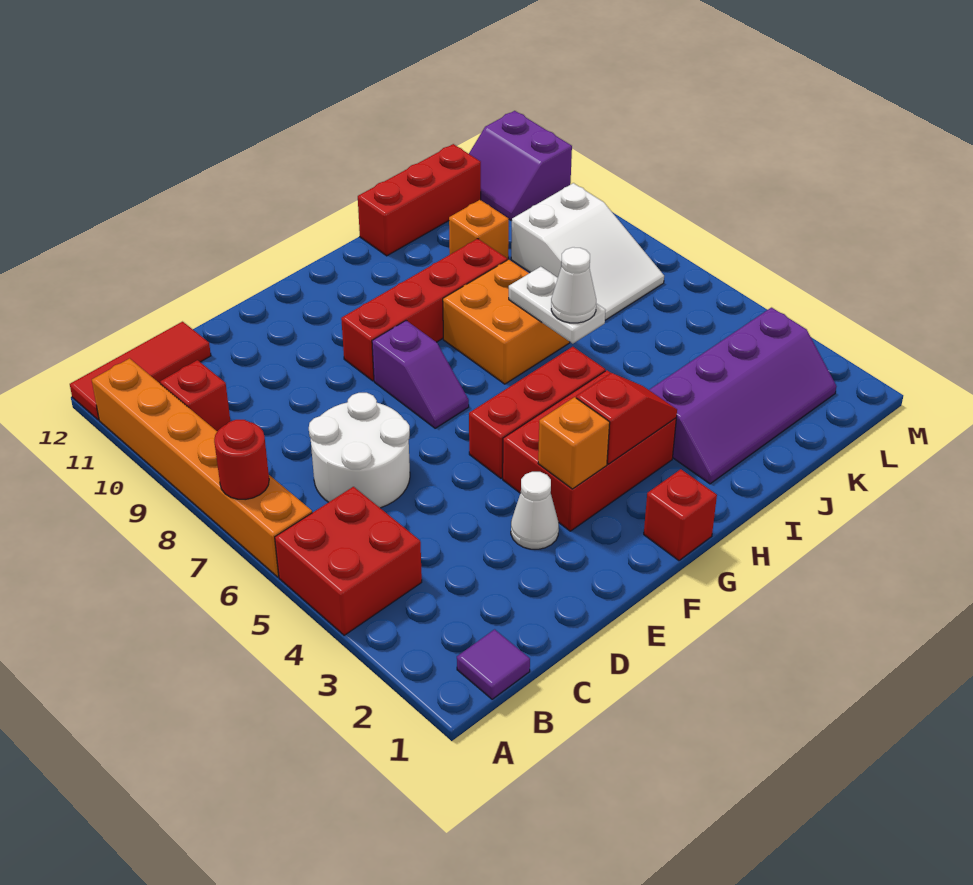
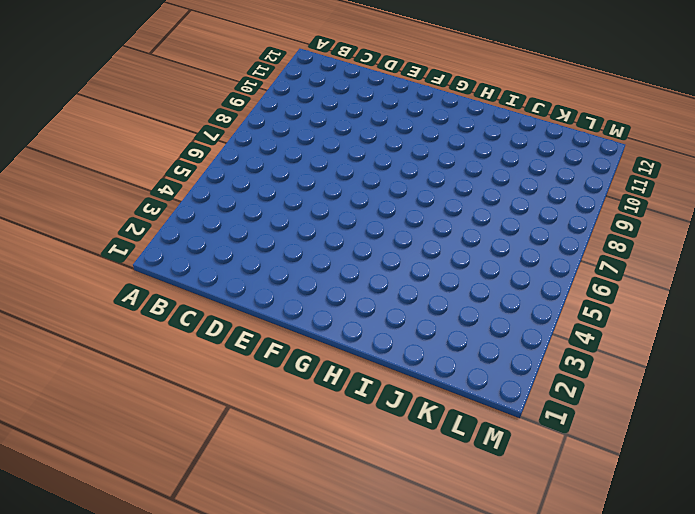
none -> red brick A4:B5 level 1
none -> orange brick A6:A11 level 1
none -> red tile A12:C12 level 1

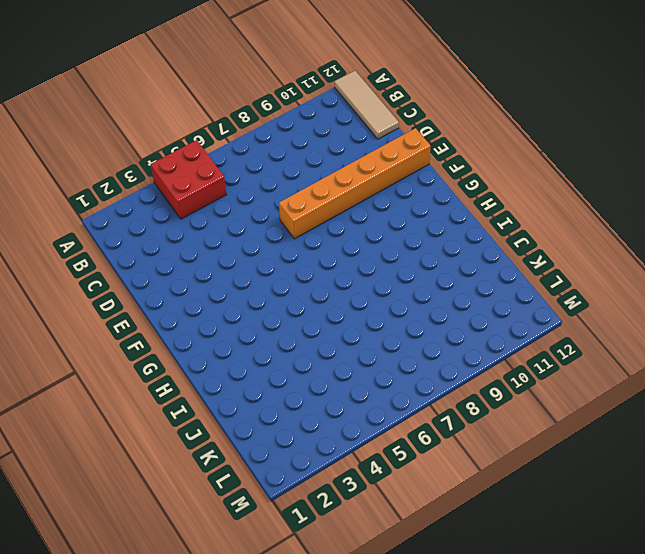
tan tile A12:C12 level 1 -> red tile A12:C12 level 1
orange brick E7:E12 level 1 -> orange brick A6:A11 level 1
none -> purple tile B1 level 1
none -> red brick B10 level 1
none -> white round brick C6:D7 level 1

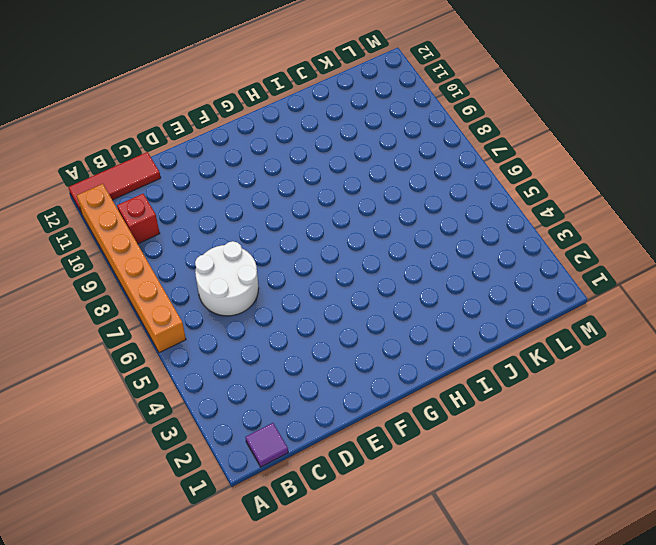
none -> red brick A4:B5 level 1
none -> white cone E3 level 1
none -> red brick F3:H4 level 1

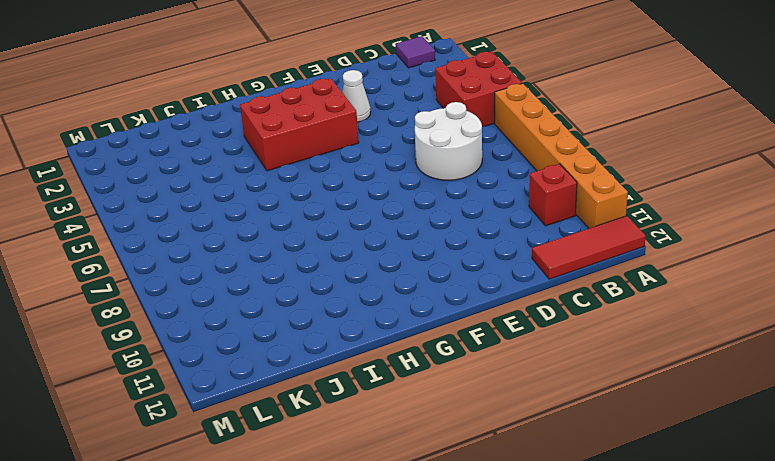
none -> red brick F5:H5 level 1
none -> purple slope F7:F8 level 1 top 8
none -> red brick F9:I9 level 1

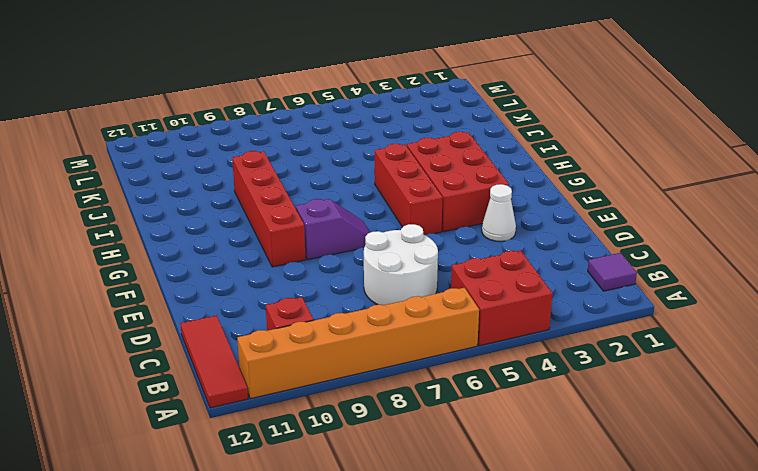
none -> red brick G1 level 1
none -> orange brick H7:I8 level 1
none -> purple slope I2:L3 level 1 top 3

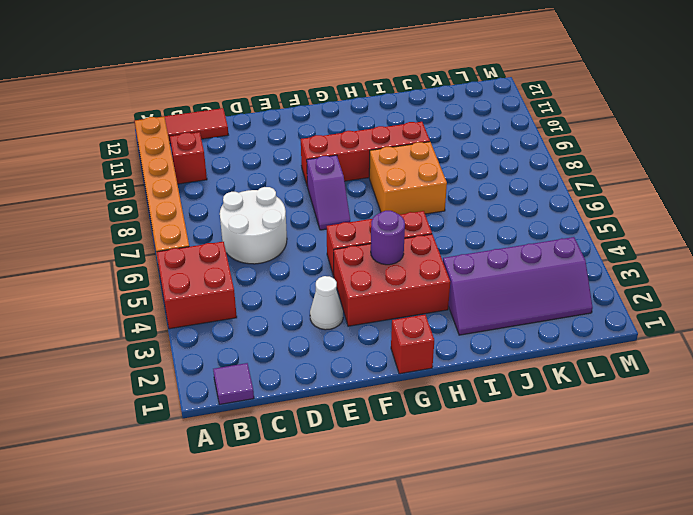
purple round brick G4 level 2 -> none
none -> red brick I12:K12 level 1
none -> orange brick J10 level 1
none -> white slope K7:L9 level 1 top 9

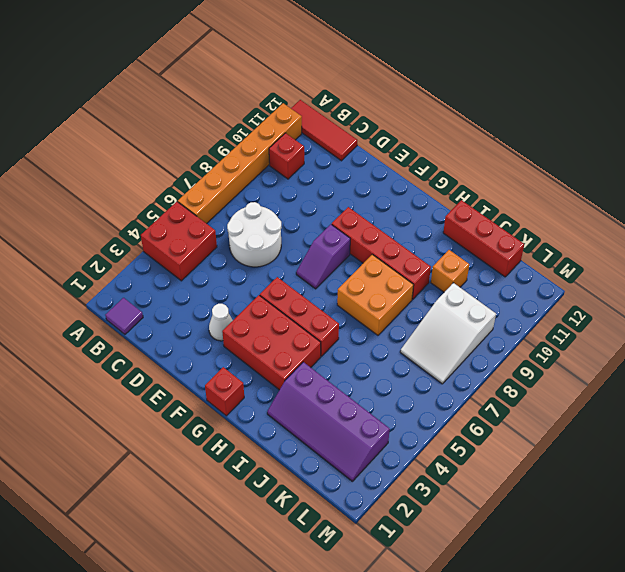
none -> purple slope L11:M12 level 1 top M
none -> red round brick A7 level 2
none -> orange brick F3 level 2

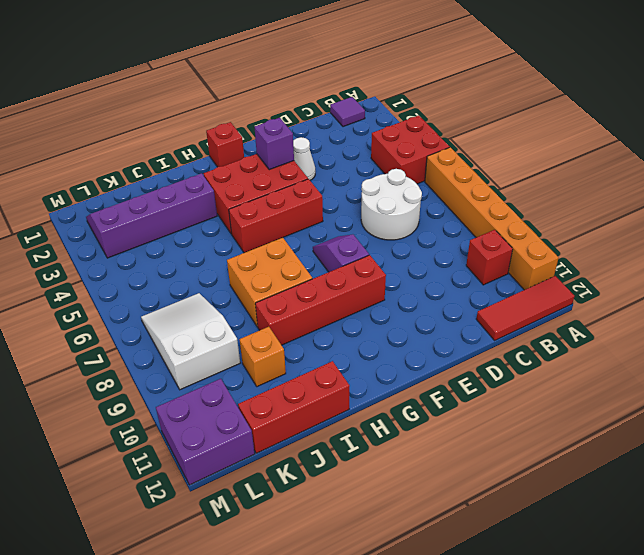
purple brick F3 level 2 -> orange brick F3 level 2
purple brick L11:M12 level 1 -> purple slope L11:M12 level 1 top M
none -> red round brick A7 level 2
none -> red slope G3:H3 level 2 top G
none -> white plate I6:I7 level 2

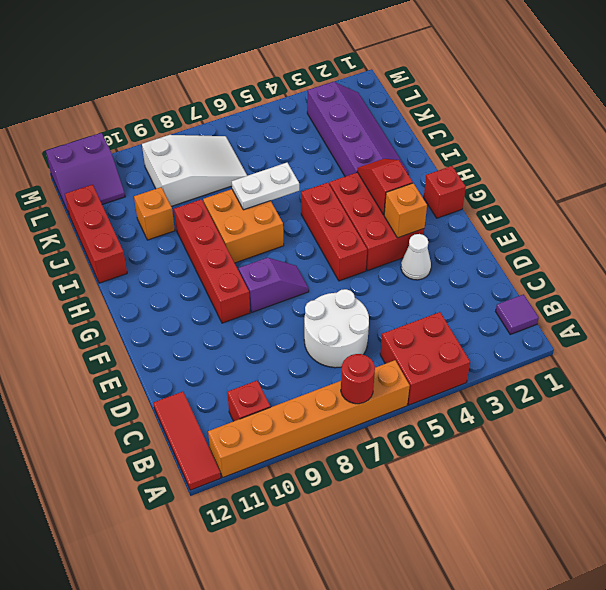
none -> white cone I6 level 3

